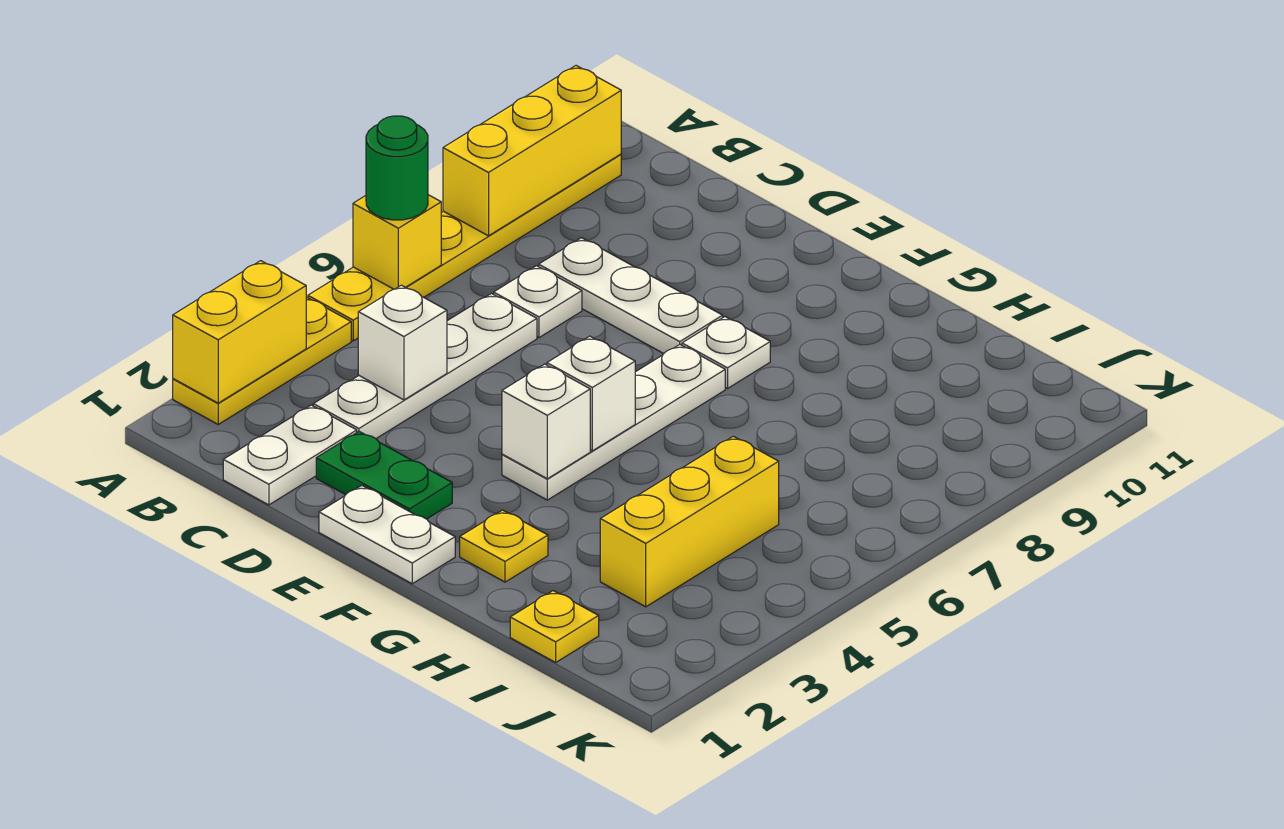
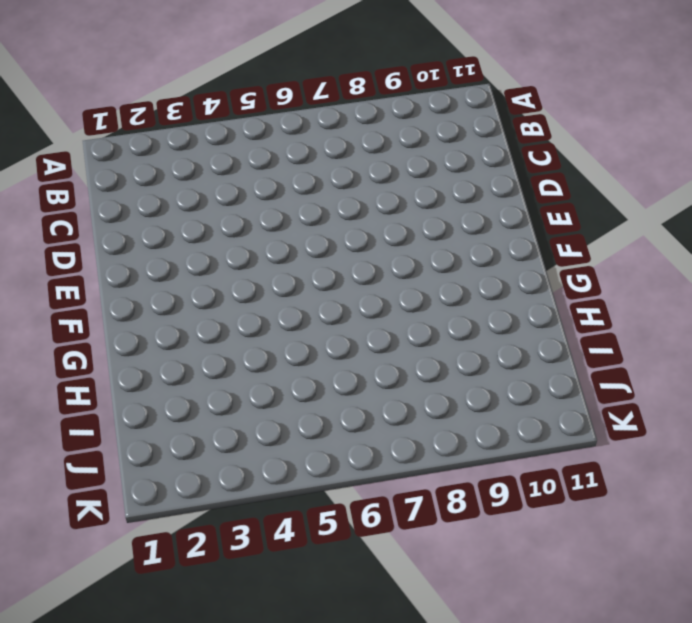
none -> yellow plate A2:A4 level 1
none -> yellow plate A5:A10 level 1
none -> white plate C1:C2 level 1

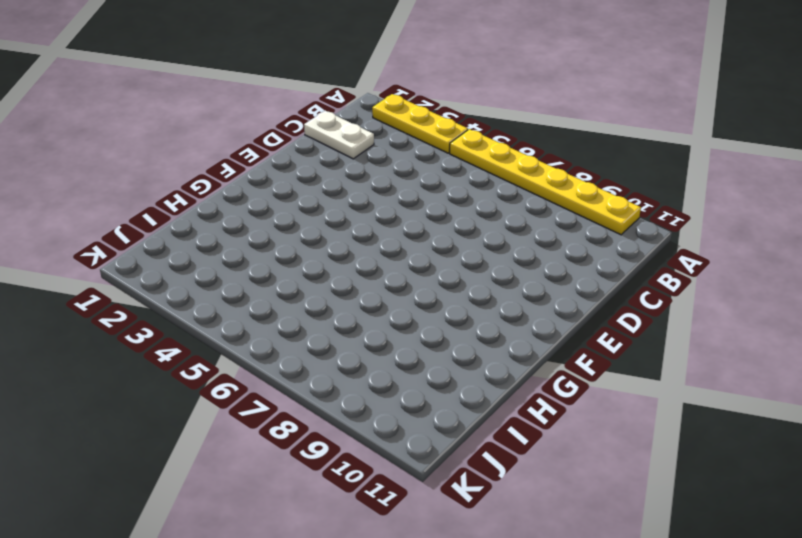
none -> white plate C3:C6 level 1
none -> white plate C7 level 1
none -> white plate C8:E8 level 1

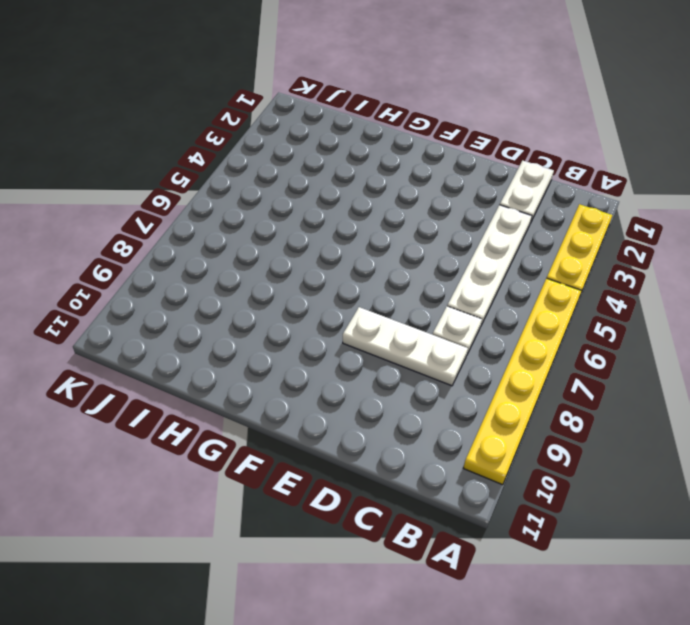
none -> green plate D2:E2 level 1
none -> white plate E1:F1 level 1
none -> white plate F4:F7 level 1

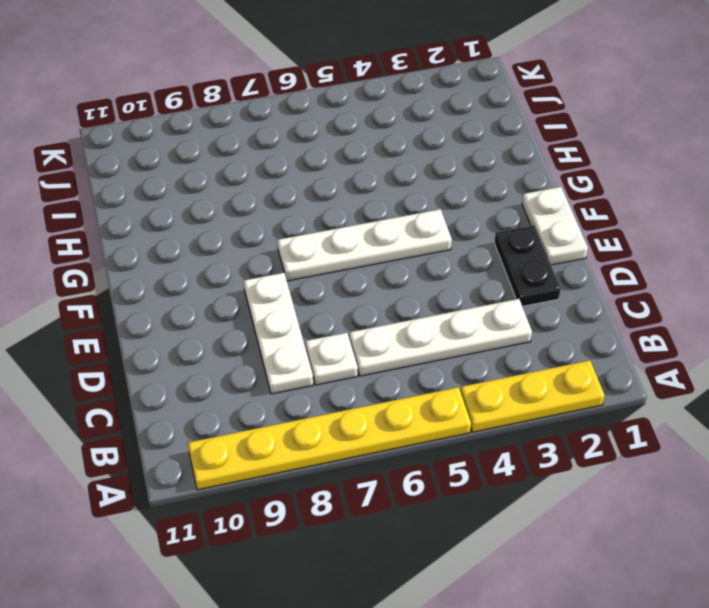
black plate D2:E2 level 1 -> green plate D2:E2 level 1
none -> white plate C1:C2 level 1
none -> white plate F8 level 1
none -> yellow plate G2 level 1

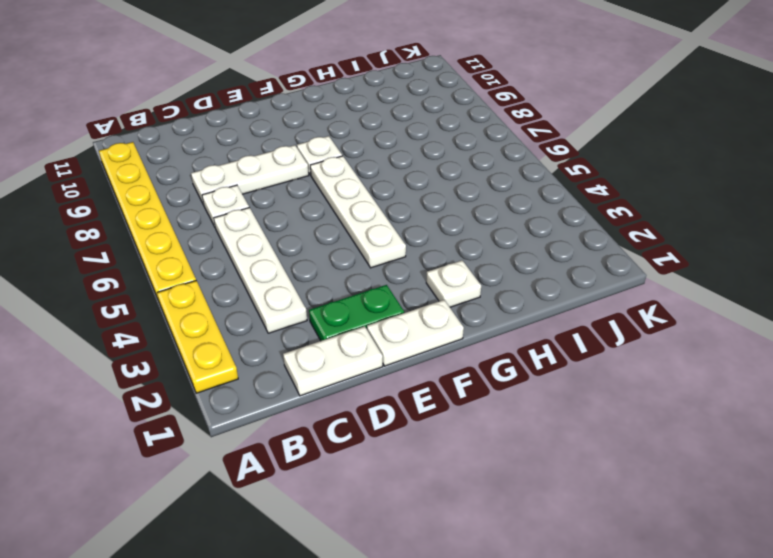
white plate C1:D1 level 1 -> white plate C1:C2 level 1
white plate G2 level 1 -> yellow plate G2 level 1
none -> yellow plate I1 level 1
none -> yellow brick I3:I5 level 1
none -> yellow brick A2:A3 level 2

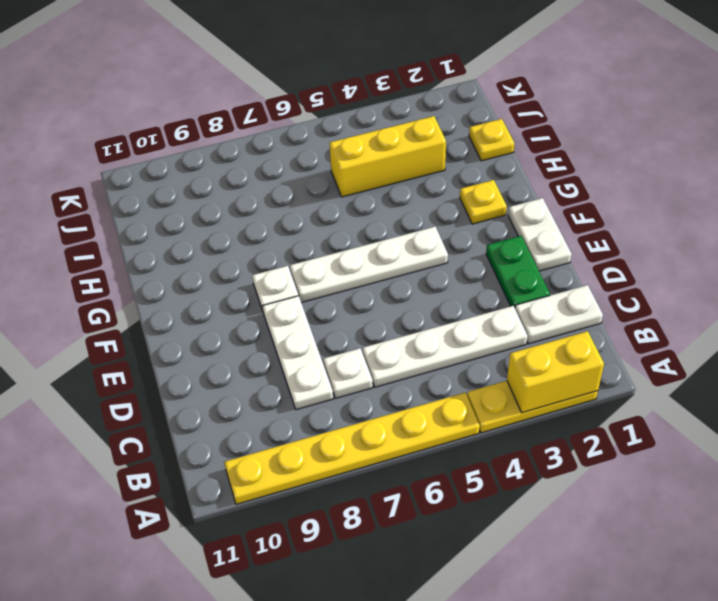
none -> yellow brick A6 level 2
none -> yellow brick A8:A10 level 2
none -> white brick C4 level 2

